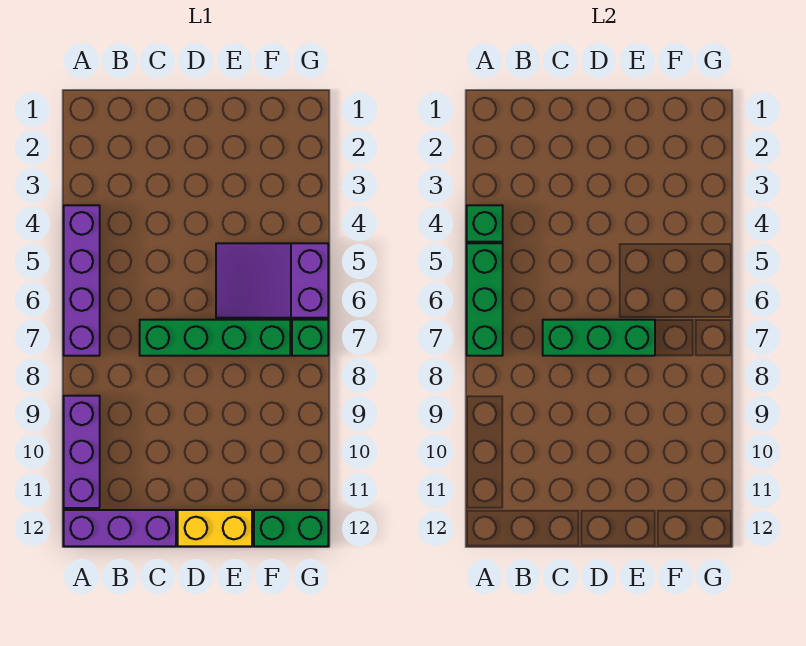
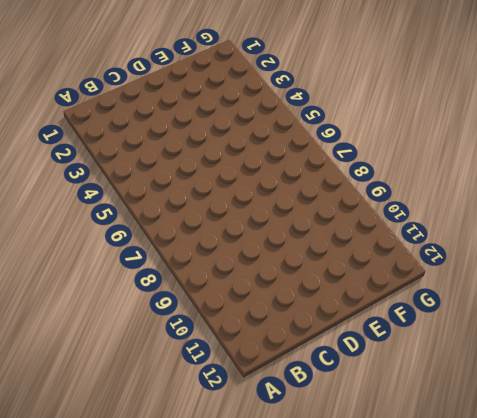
none -> purple brick A4:A7 level 1
none -> purple brick A9:A11 level 1

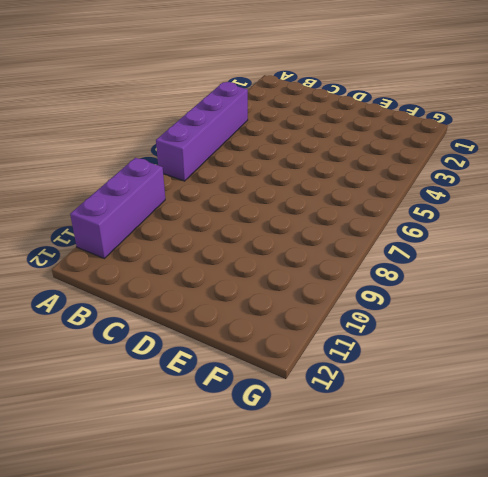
none -> purple brick A12:C12 level 1
none -> green brick C7:F7 level 1

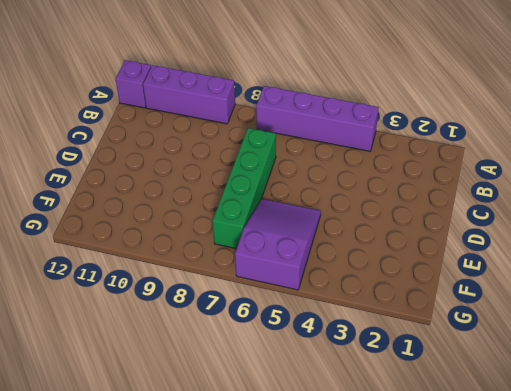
purple brick A12 level 1 -> purple brick A12:C12 level 1
none -> yellow brick D12:E12 level 1
none -> green brick F12:G12 level 1

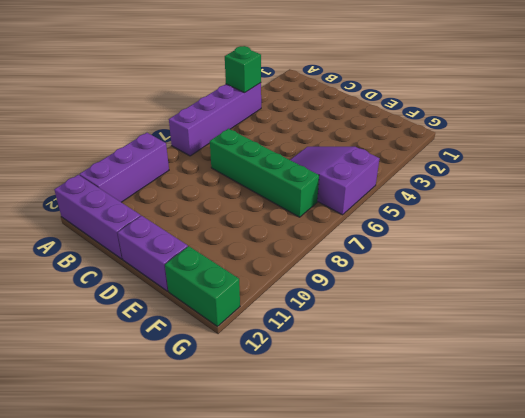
purple brick D12:E12 level 1 -> yellow brick D12:E12 level 1
none -> green brick G7 level 1
none -> green brick A5:A7 level 2

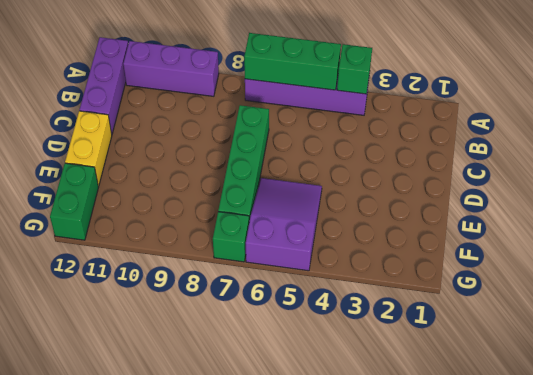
none -> green brick C7:E7 level 2

